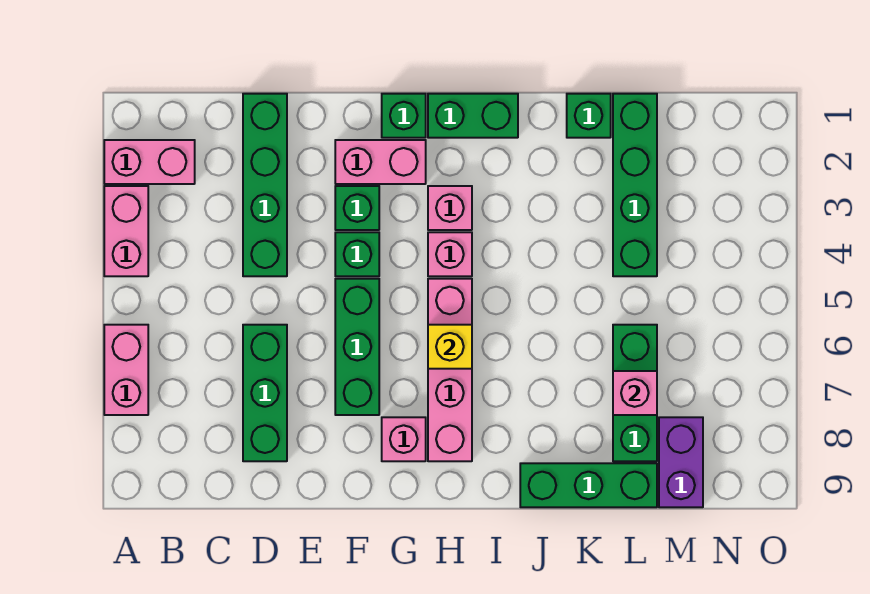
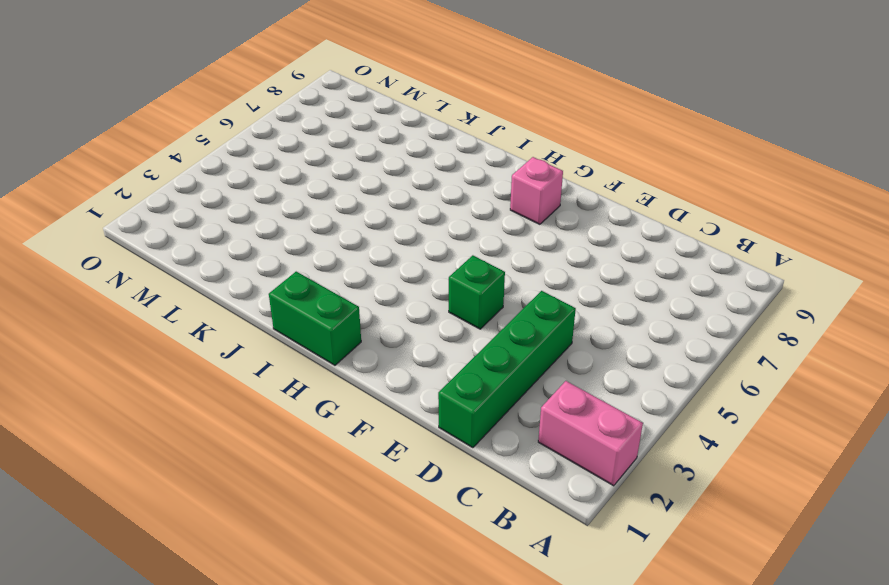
none -> pink brick A3:A4 level 1
none -> pink brick A6:A7 level 1
none -> green brick D6:D8 level 1

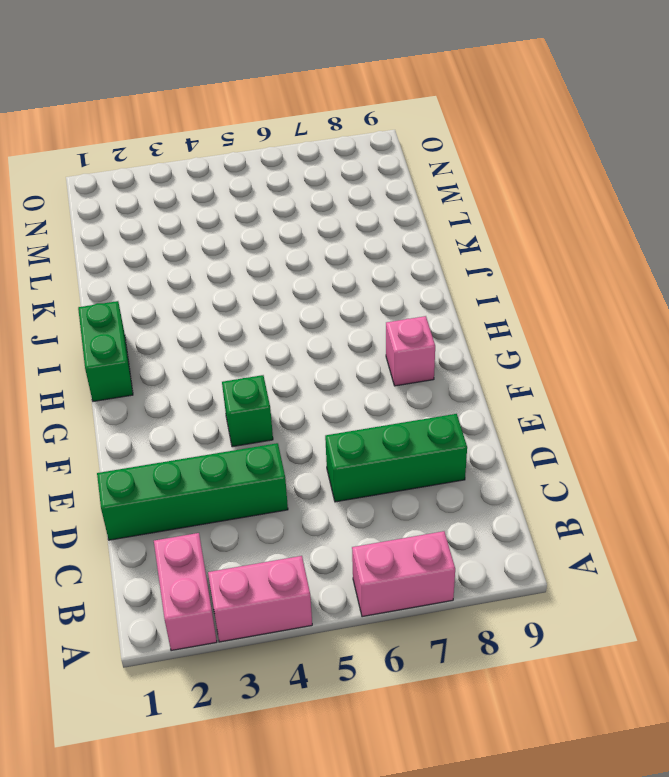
none -> pink brick F2:G2 level 1
none -> green brick F3 level 1
none -> green brick F5:F7 level 1

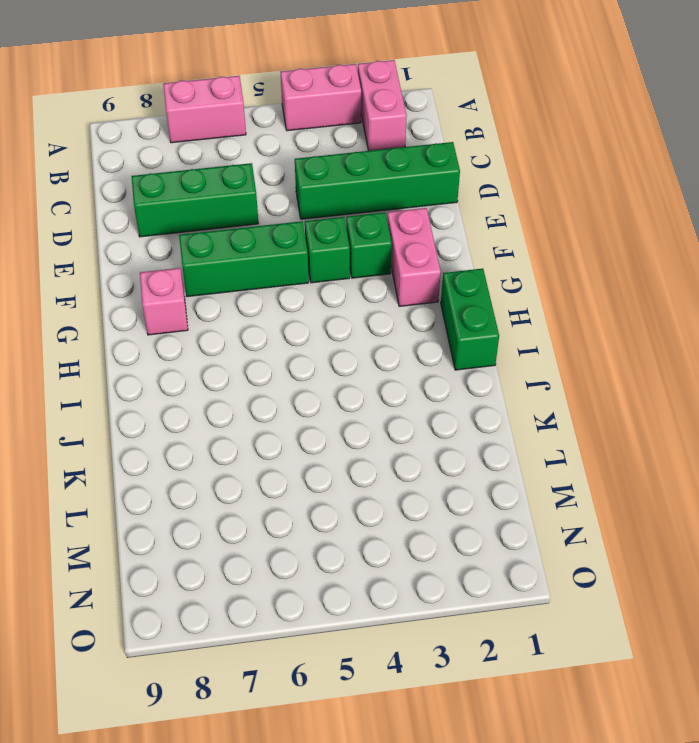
none -> green brick G1 level 1
none -> pink brick H3 level 1
none -> pink brick H4 level 1

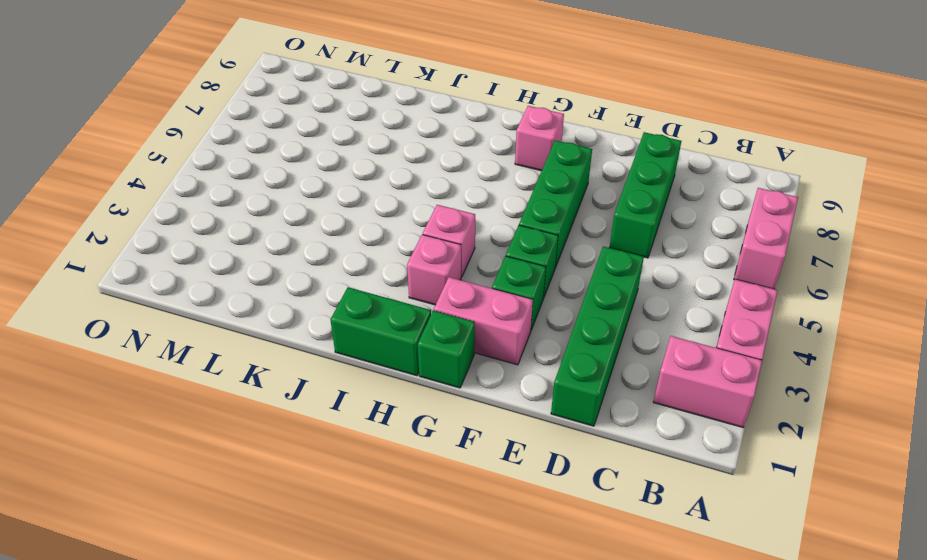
none -> pink brick H5:H8 level 1
none -> green brick J9:L9 level 1
none -> green brick K1 level 1

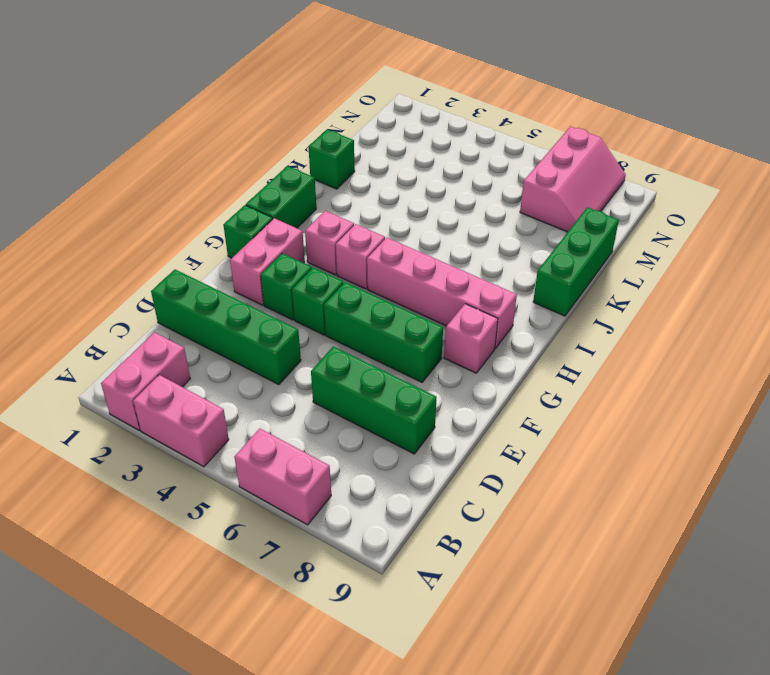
pink slope M7:O8 level 1 top 7 -> purple brick M8:M9 level 1
none -> green brick L1:L4 level 1
none -> green brick L6:L8 level 1
none -> yellow brick H6 level 2

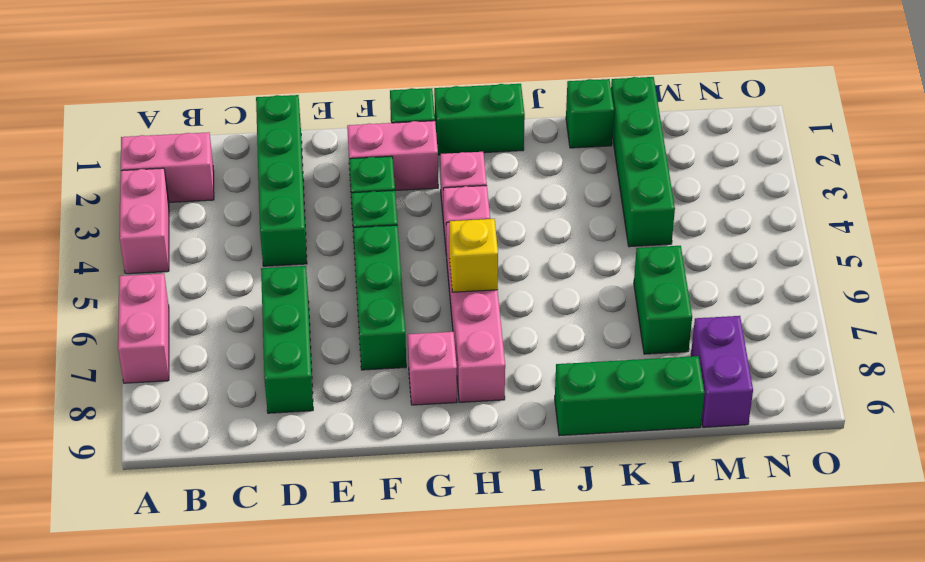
green brick L6:L7 level 1 -> green brick L6:L8 level 1
none -> pink brick L7 level 2

